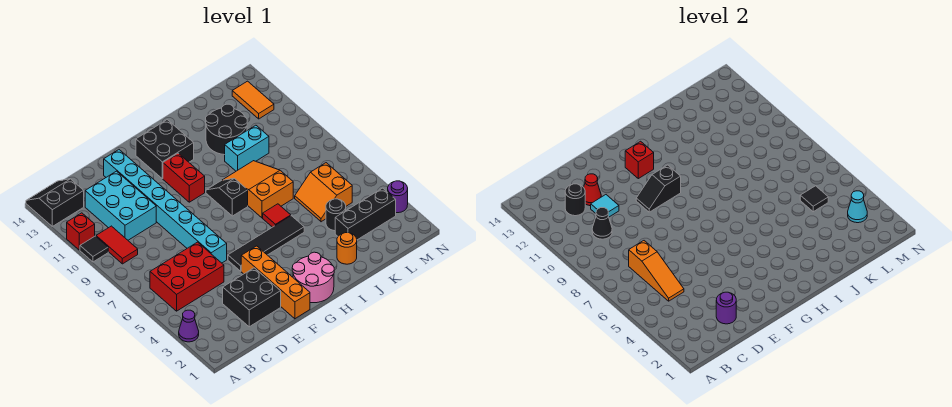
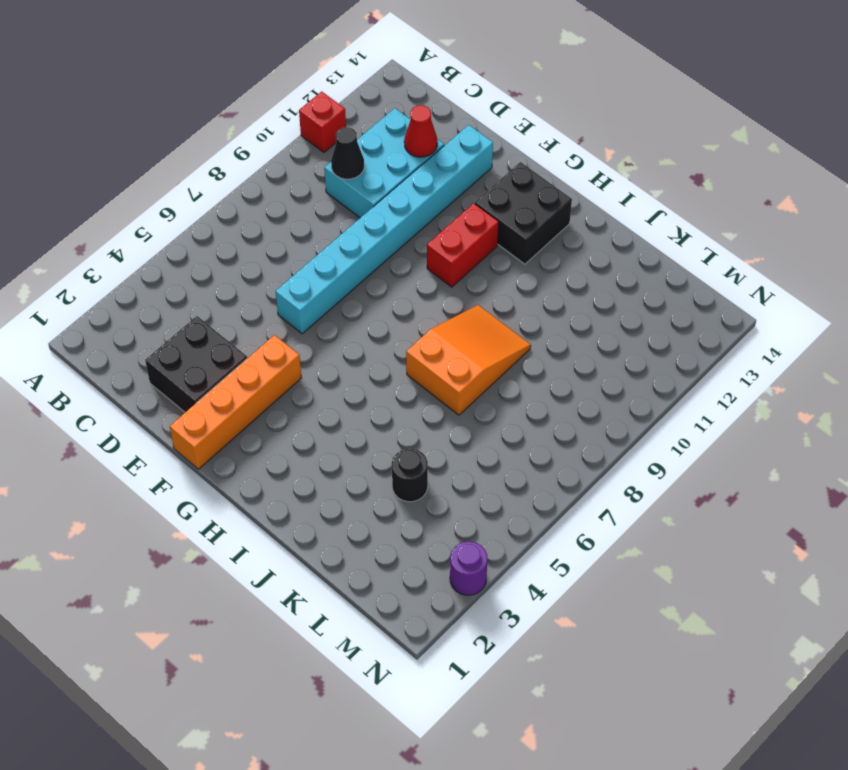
none -> purple cone A3 level 1
none -> black tile A10 level 1
none -> black slope A13:B14 level 1 top 13
none -> red brick B5:D6 level 1

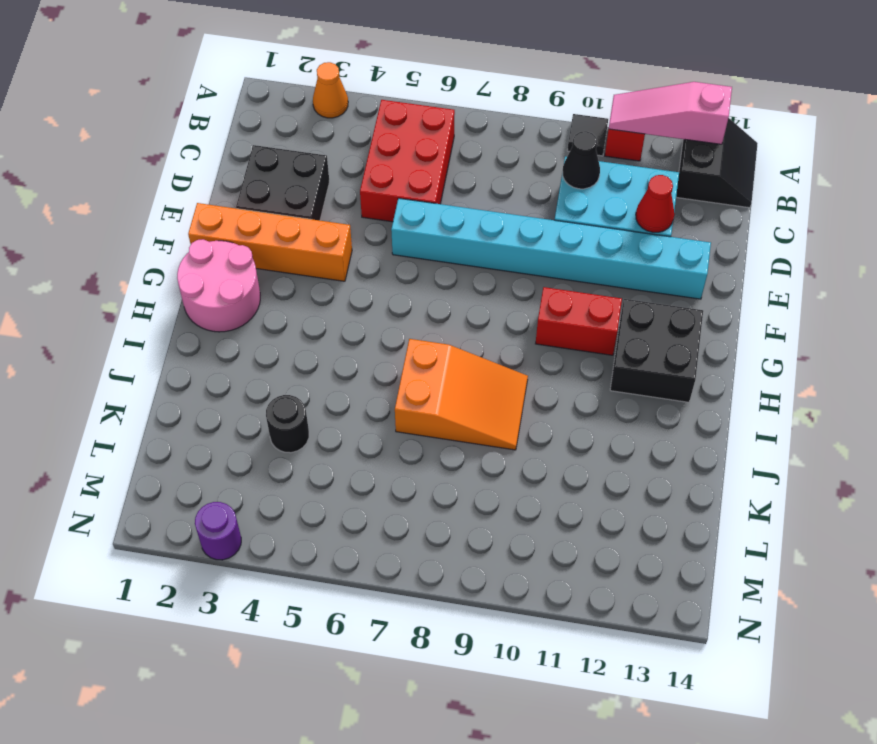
orange cone A3 level 1 -> purple cone A3 level 1
pink slope A11:A13 level 2 top 13 -> none
none -> red tile B9:B10 level 1
none -> black tile F5:I5 level 1
none -> black slope H8:H9 level 1 top 8
none -> red tile I6 level 1

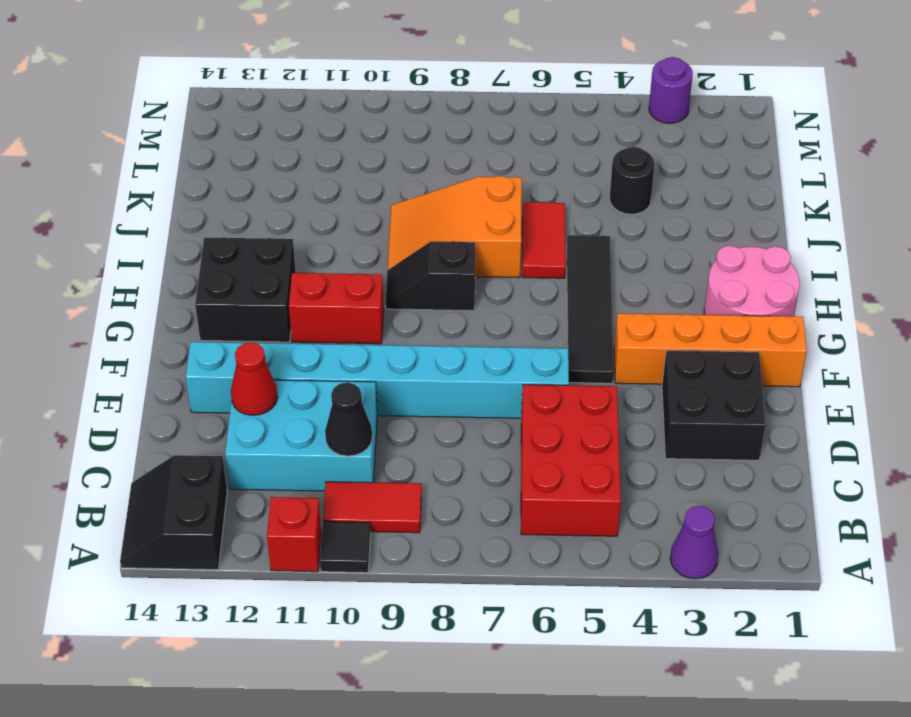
red tile I6:J6 level 1 -> red tile I6 level 1
none -> orange round brick J2 level 1
none -> cyan brick J10:K10 level 1
none -> black round brick J11:K12 level 1
none -> black brick K3:M3 level 1

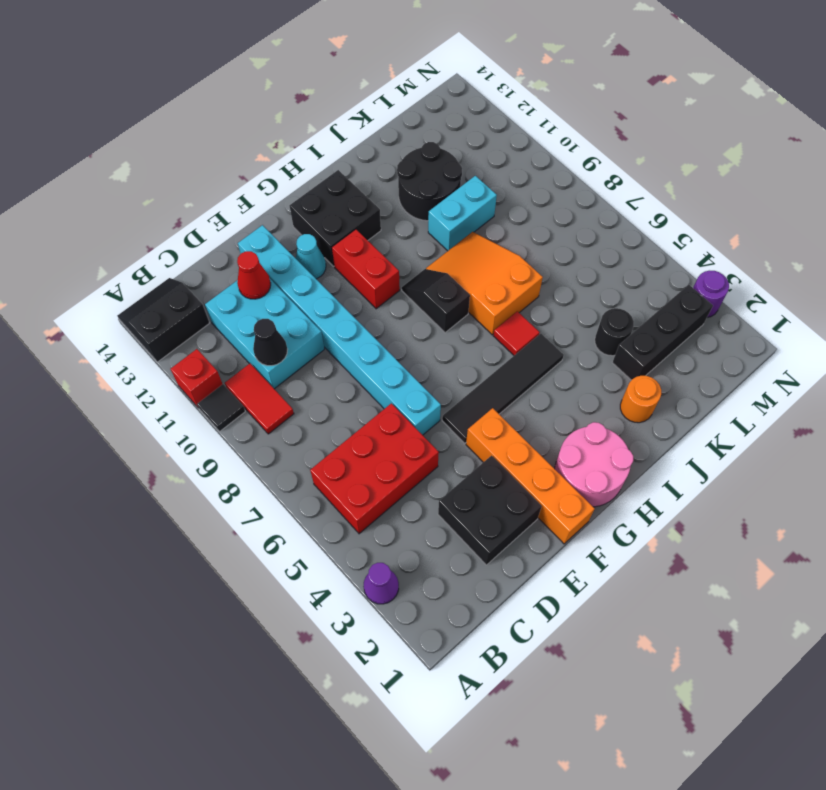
cyan cone F12 level 1 -> cyan cone M3 level 2
none -> orange slope K5:L6 level 1 top L
none -> orange tile M12:M13 level 1
none -> orange slope C5:C7 level 2 top 7
none -> black round brick C12 level 2

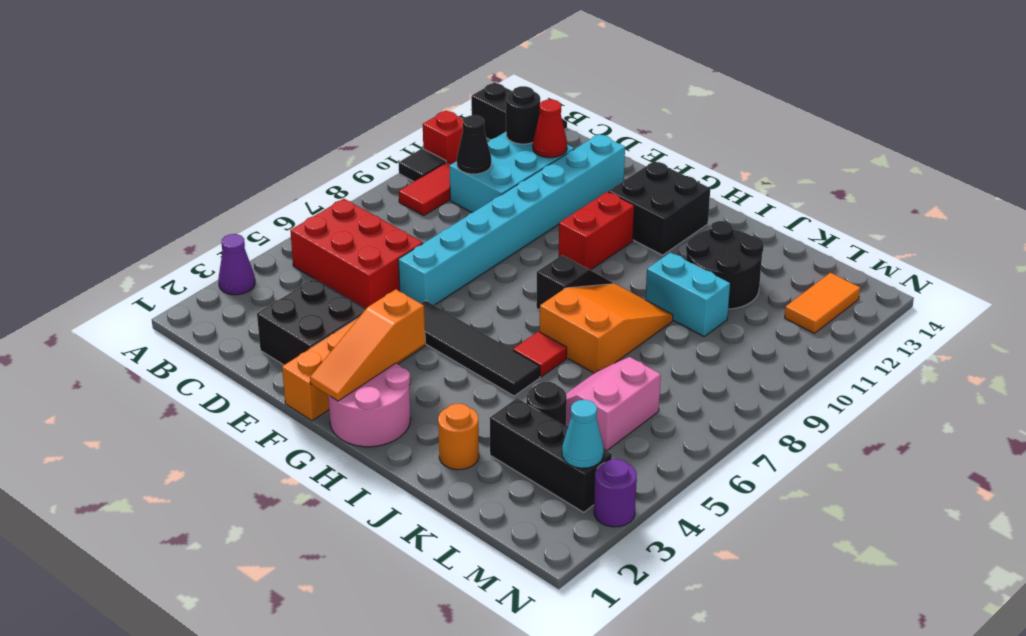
orange slope G1:G3 level 2 top 3 -> orange slope C5:C7 level 2 top 7
pink slope K5:L6 level 1 top L -> orange slope K5:L6 level 1 top L
none -> purple round brick D2 level 2
none -> cyan tile D11 level 2
none -> black slope F10:G10 level 2 top G
none -> red brick G12 level 2

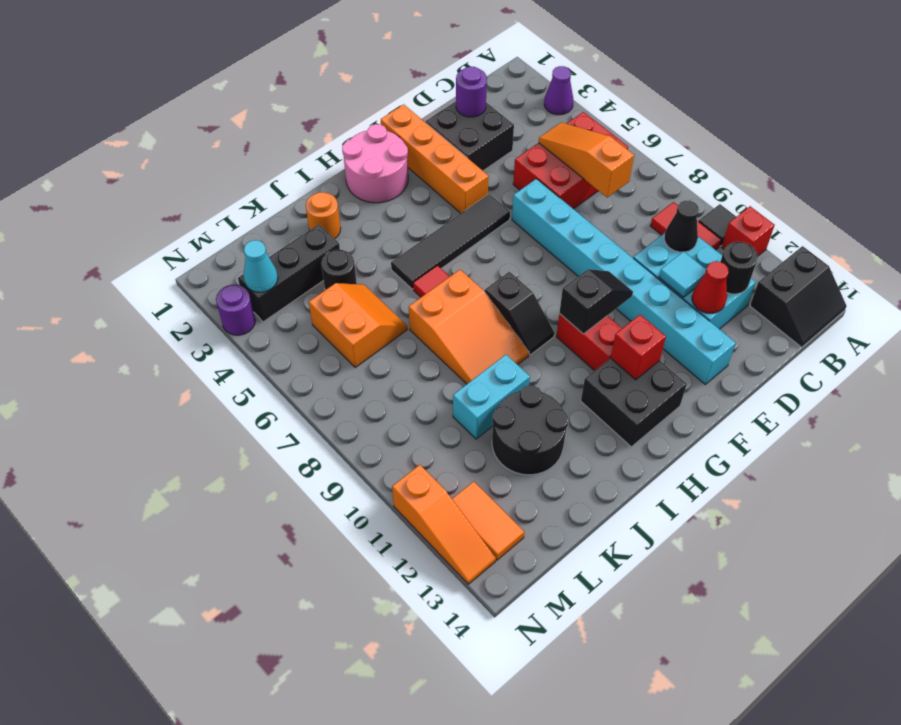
orange slope N11:N13 level 1 top 11 -> none
none -> black tile L5 level 2

